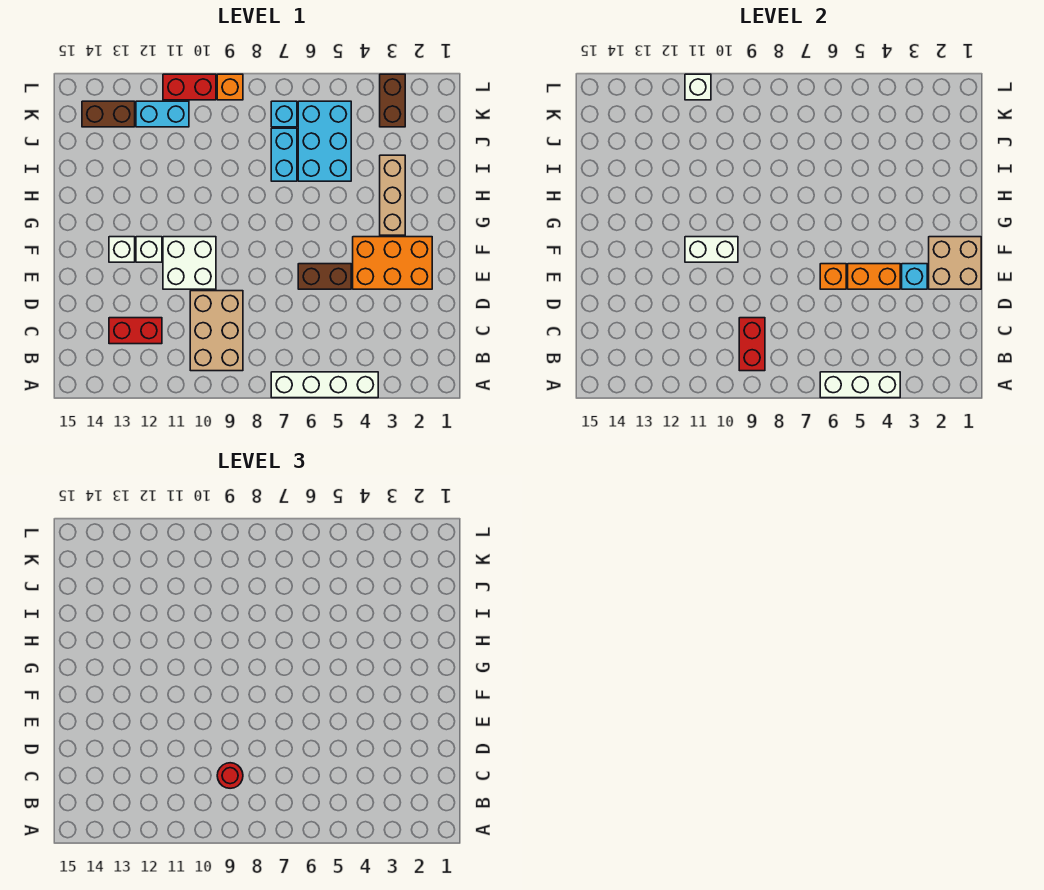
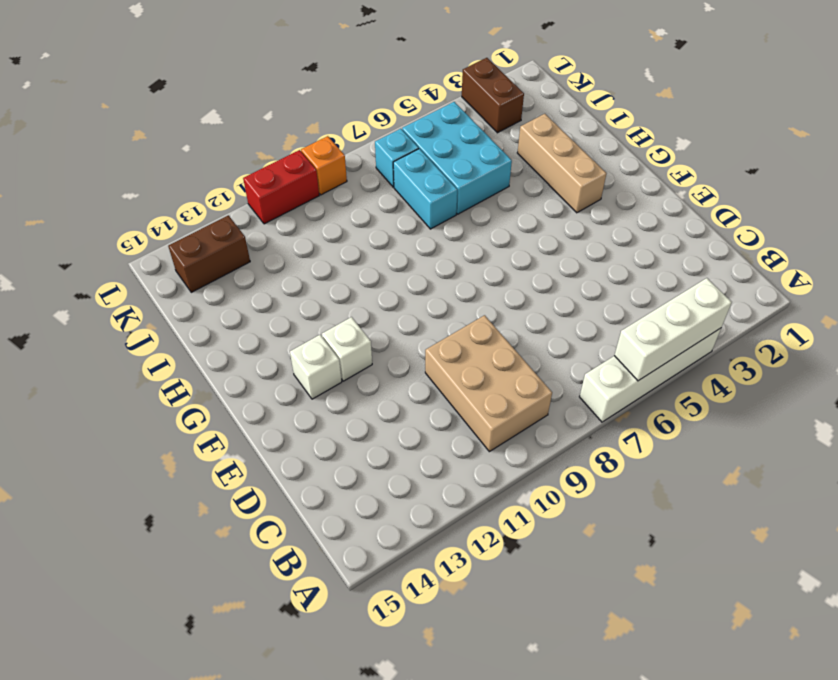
none -> red brick C12:C13 level 1
none -> orange brick E2:F4 level 1
none -> brown brick E5:E6 level 1

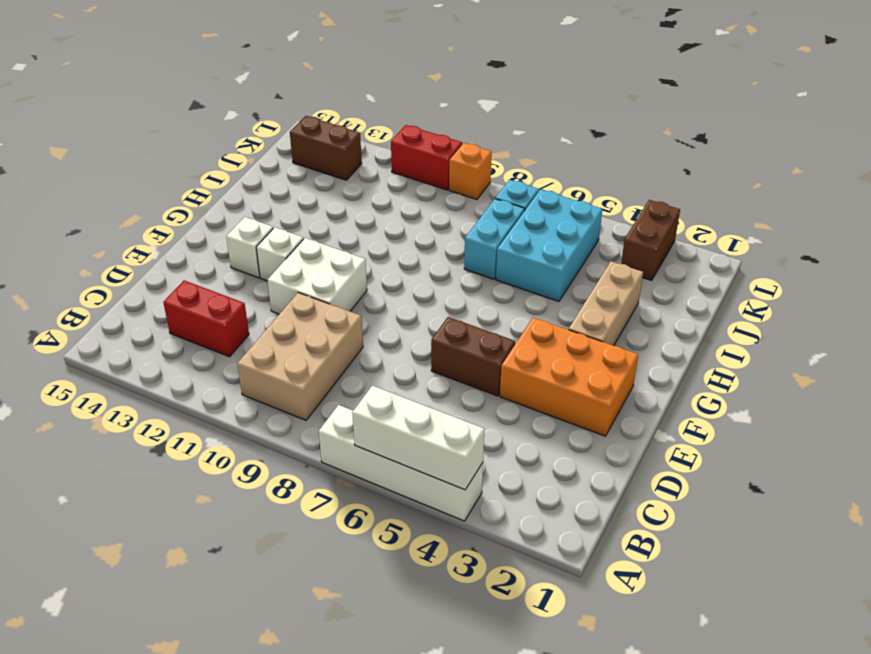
none -> cyan brick K11:K12 level 1
none -> red brick B9:C9 level 2
none -> tan brick E1:F2 level 2

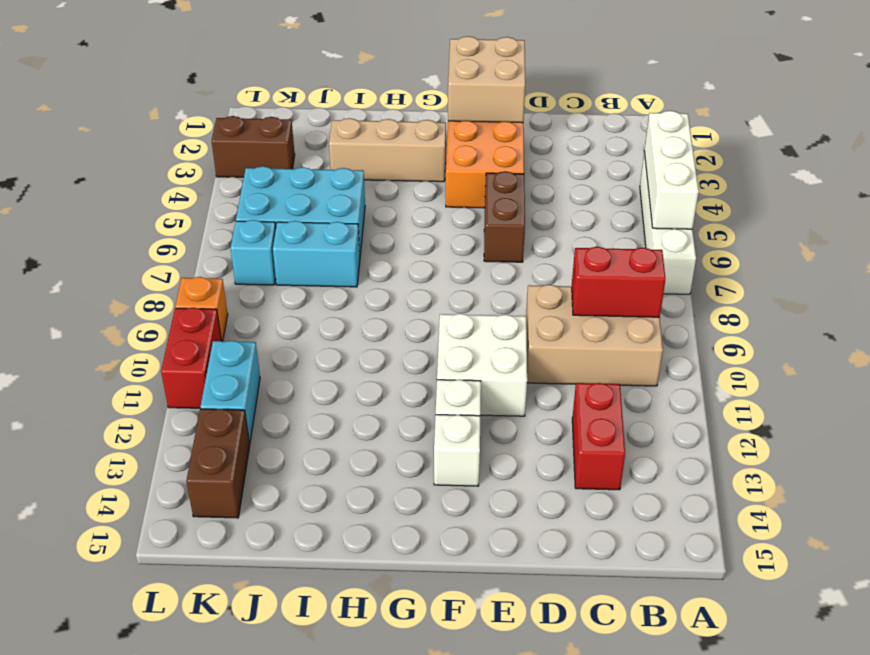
none -> cyan brick E3 level 2
none -> orange brick E4:E5 level 2
none -> orange brick E6 level 2

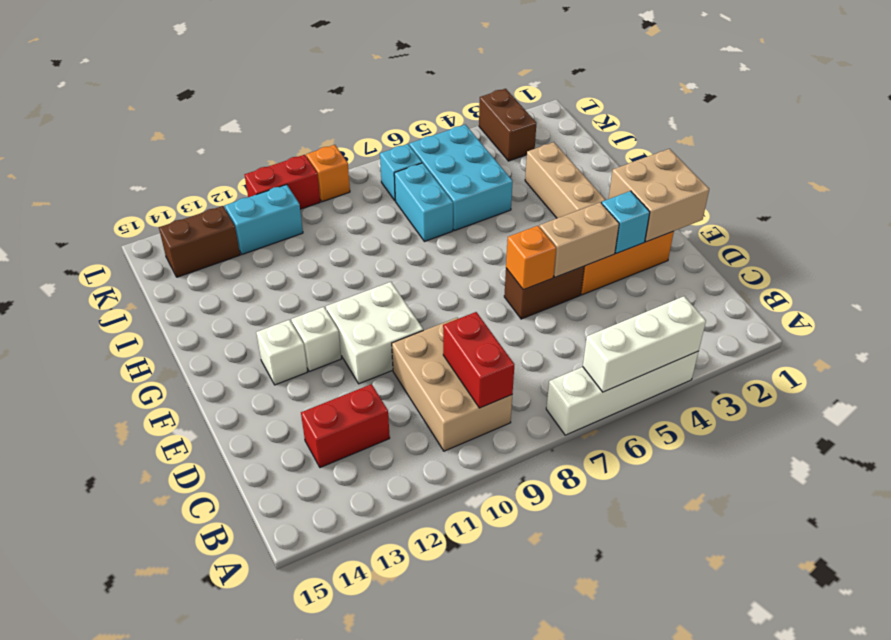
tan brick E4:E5 level 2 -> orange brick E4:E5 level 2
none -> white brick F10:F11 level 2
none -> white brick L11 level 2
none -> red round brick C9 level 3

